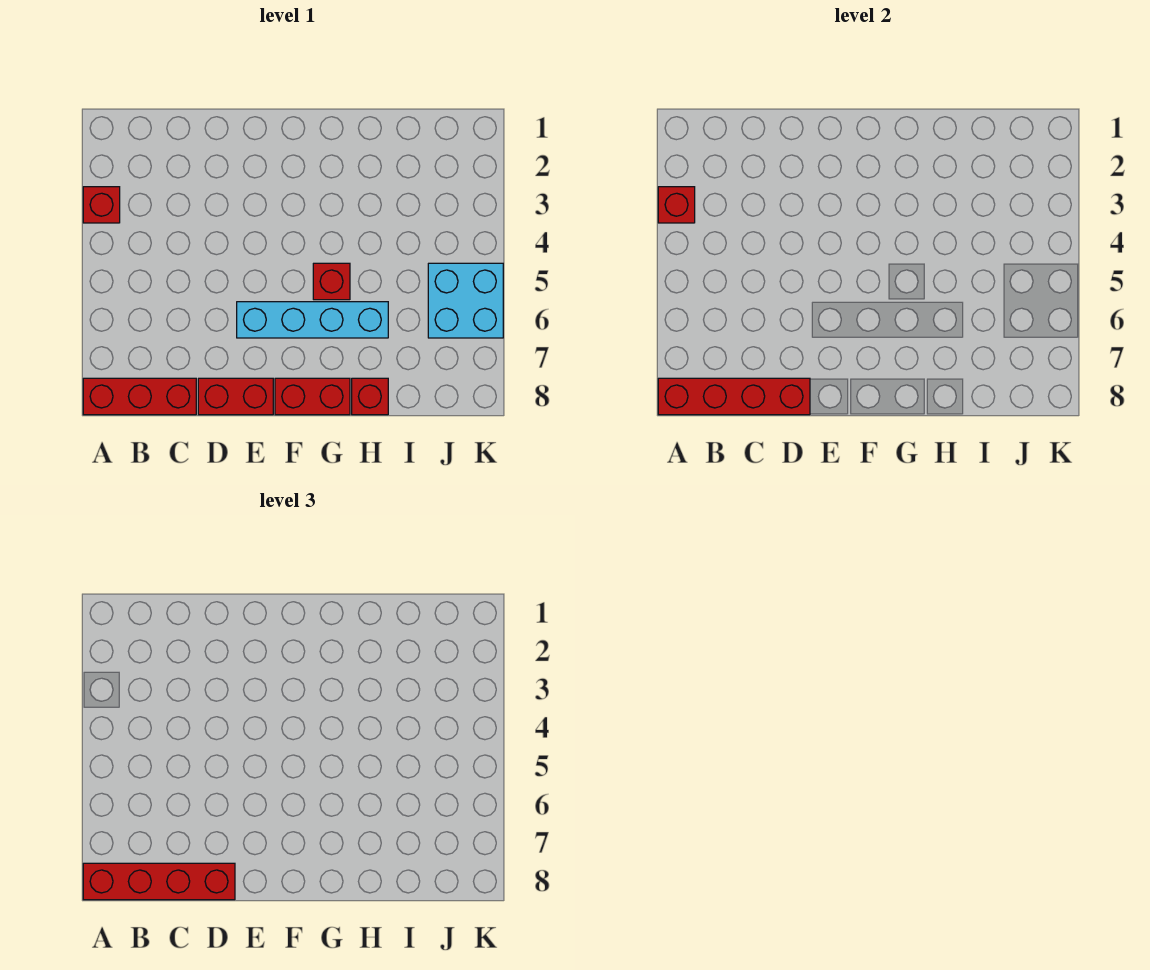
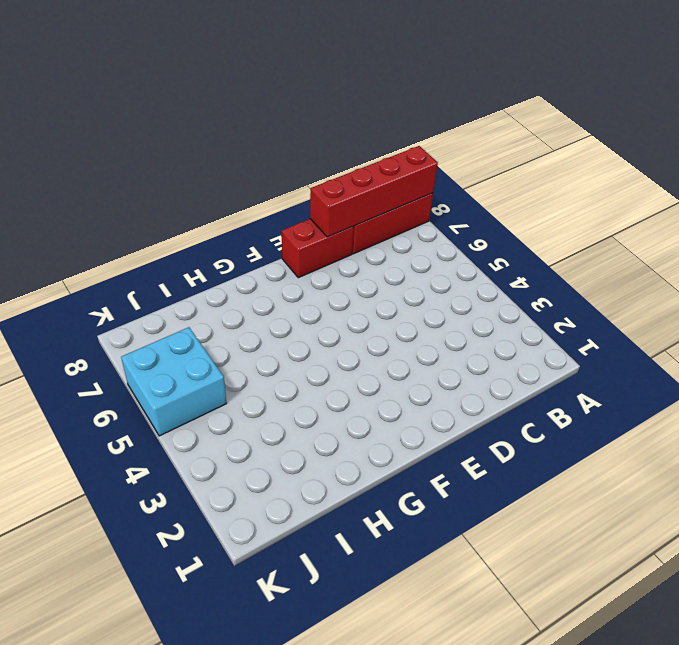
none -> red brick A3 level 1
none -> cyan brick E6:H6 level 1

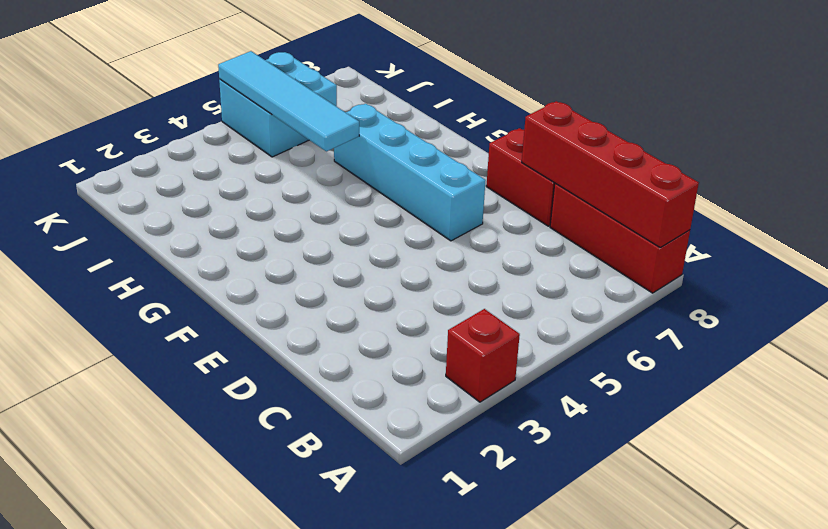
cyan tile H5:K5 level 2 -> none
none -> red brick F8:G8 level 1
none -> red brick G5 level 1

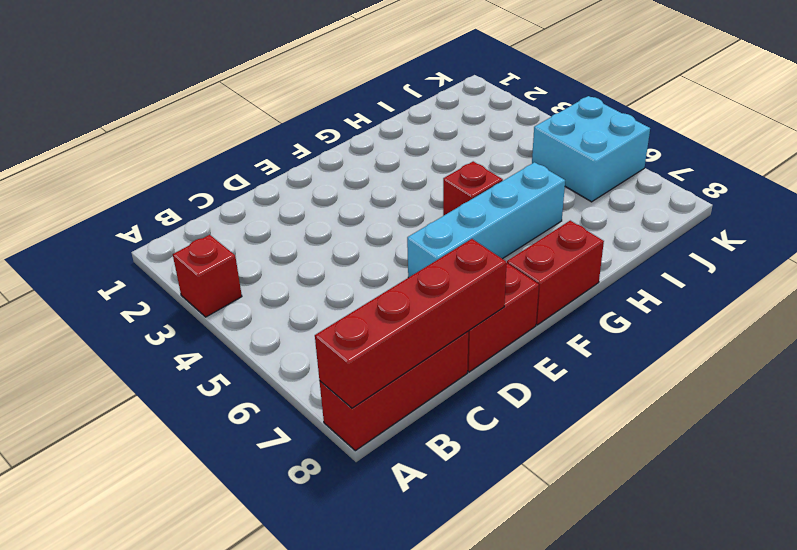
none -> red brick H8 level 1
none -> red brick A3 level 2

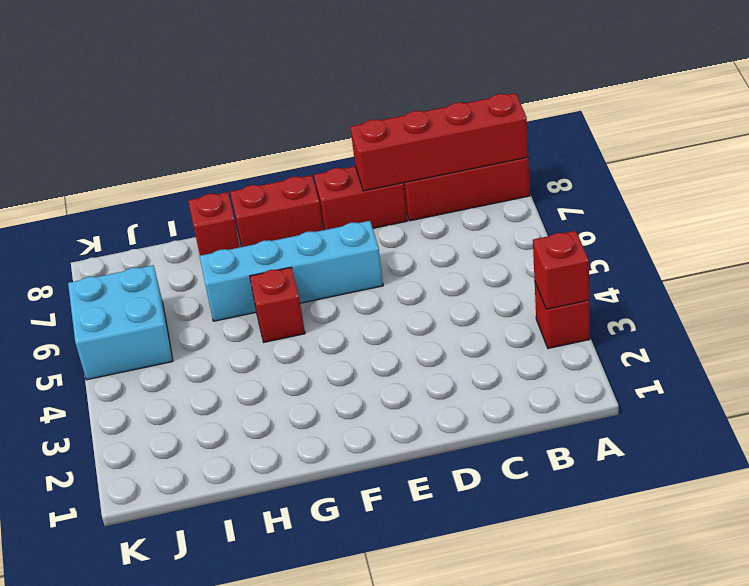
none -> red brick A8:D8 level 3

